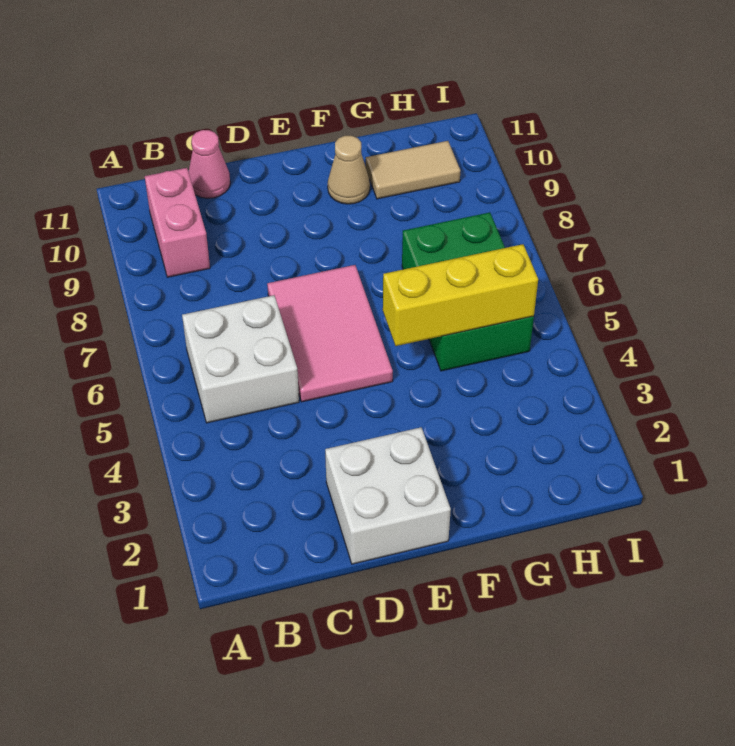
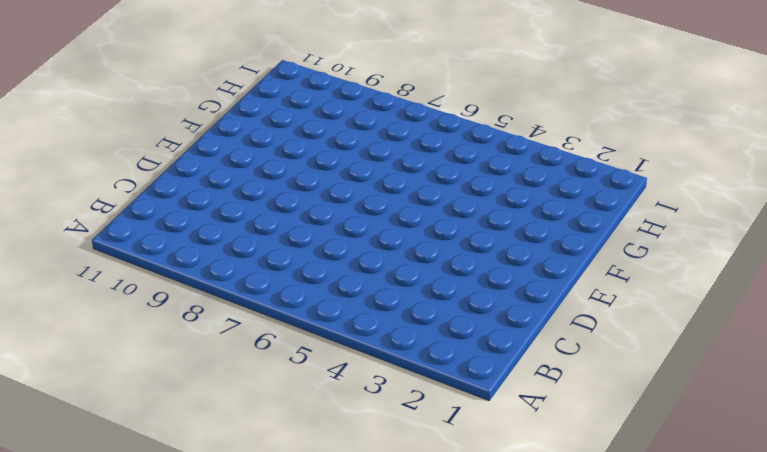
none -> white brick B5:C6 level 1
none -> pink brick B9:B10 level 1

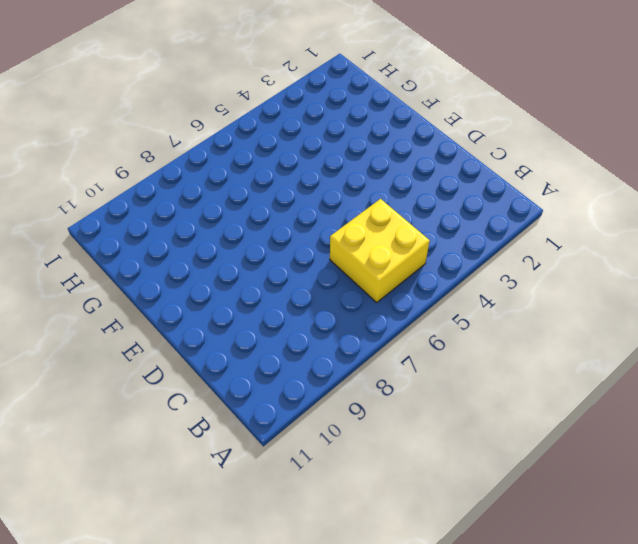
yellow brick B5:C6 level 1 -> white brick B5:C6 level 1
none -> pink brick B9:B10 level 1
none -> pink cone C11 level 1

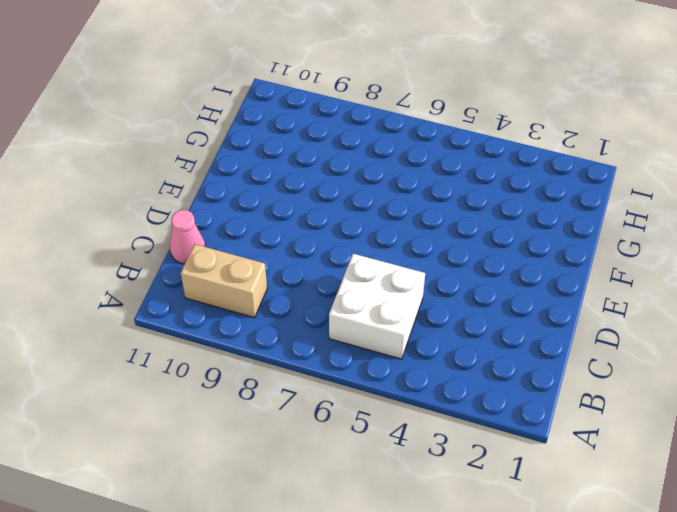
tan brick B9:B10 level 1 -> pink brick B9:B10 level 1
none -> white brick D1:E2 level 1
none -> pink tile D5:E7 level 1

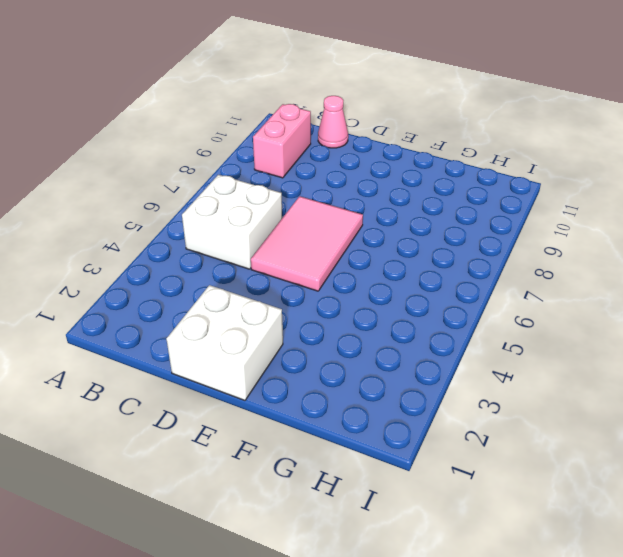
none -> tan cone F10 level 1
none -> green brick G5:H7 level 1

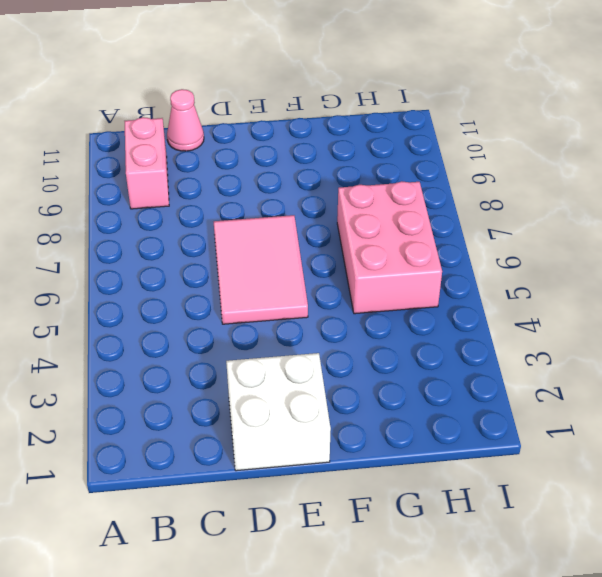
pink brick G5:H7 level 1 -> green brick G5:H7 level 1
none -> white brick B5:C6 level 1
none -> tan cone F10 level 1

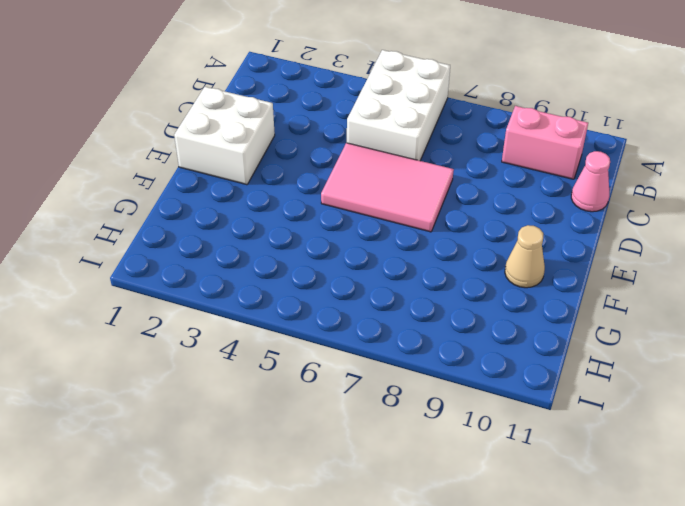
white brick A5:C6 level 1 -> white brick B5:C6 level 1
none -> green brick G5:H7 level 1
none -> tan tile G10:H10 level 1

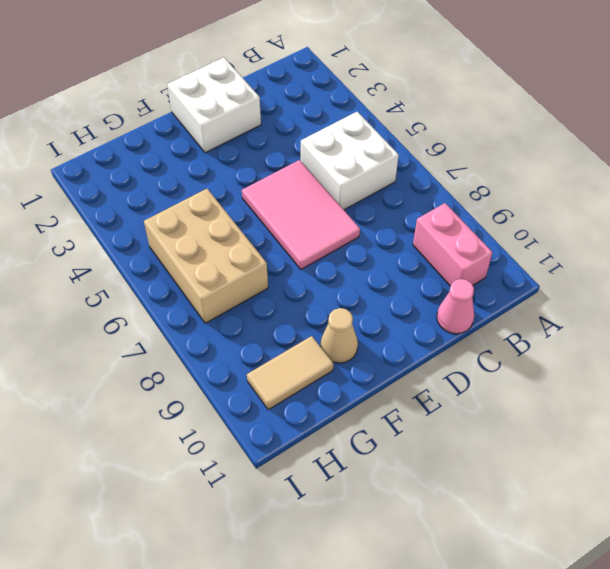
tan brick G5:H7 level 1 -> green brick G5:H7 level 1
none -> yellow brick F5:H5 level 2

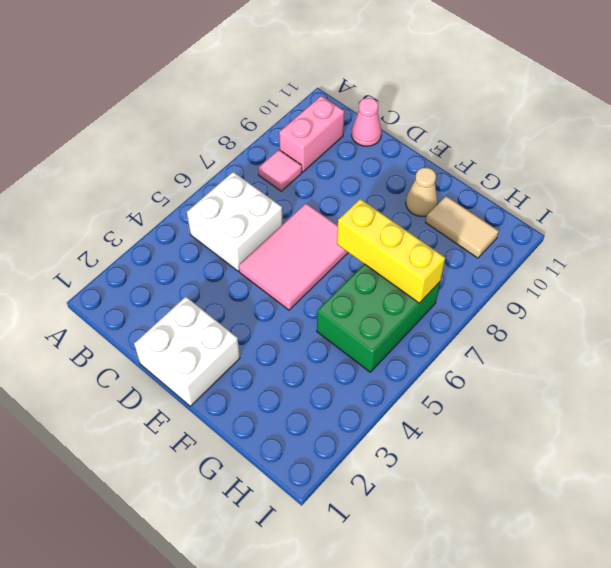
pink tile B8 level 1 -> none
yellow brick F7:H7 level 2 -> yellow brick F5:H5 level 2

